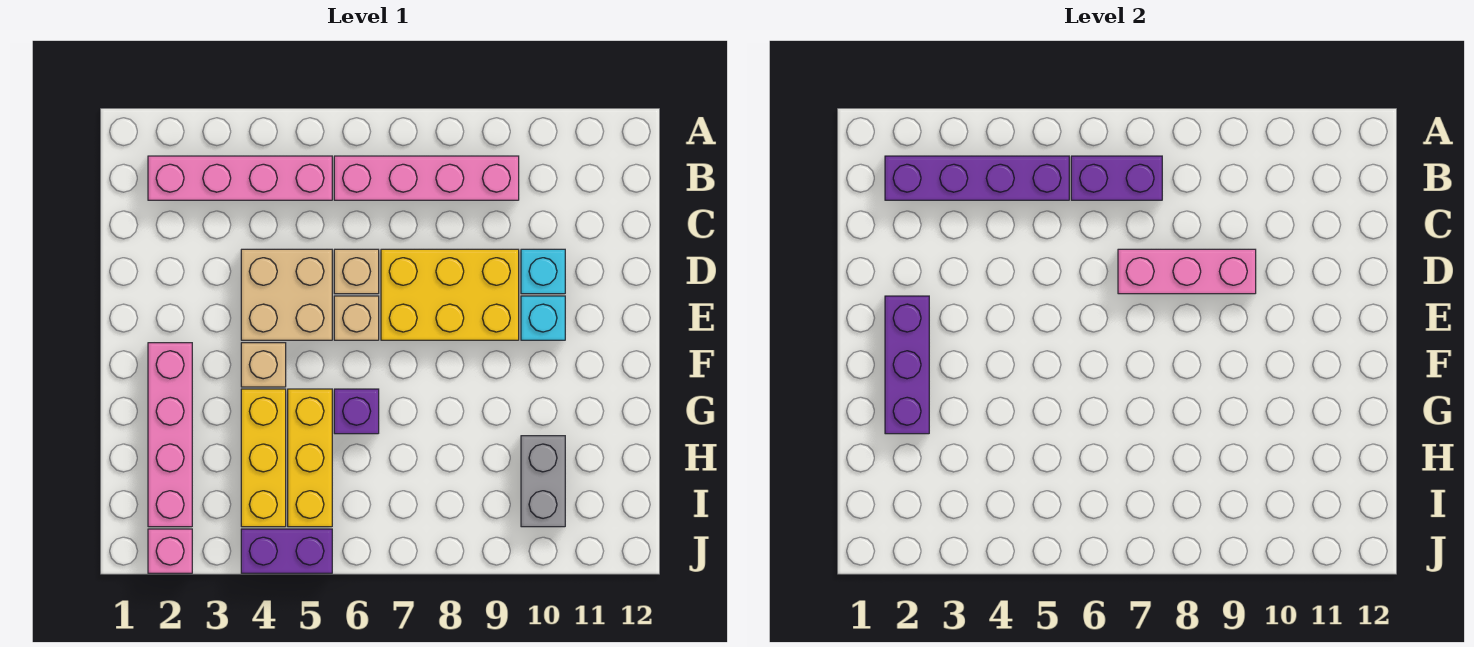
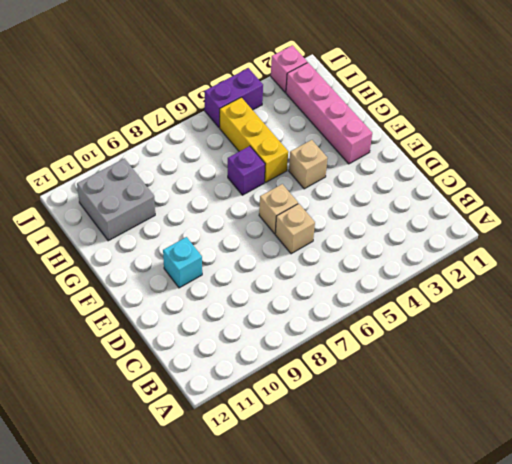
grey brick H10:I11 level 1 -> grey brick H10:I10 level 1
none -> pink brick B2:B5 level 1
none -> pink brick B6:B9 level 1
none -> tan brick D4:E5 level 1

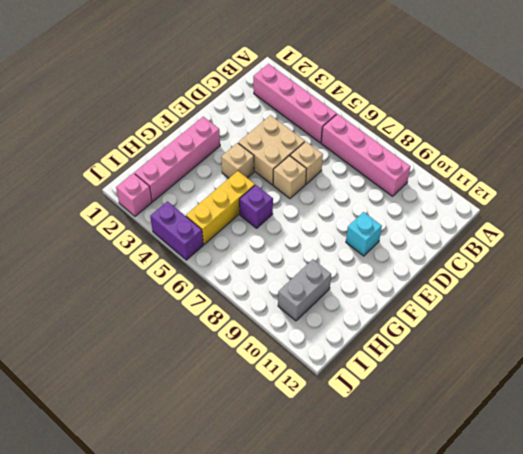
none -> yellow brick D7:E9 level 1
none -> cyan brick D10 level 1
none -> yellow brick G4:I4 level 1

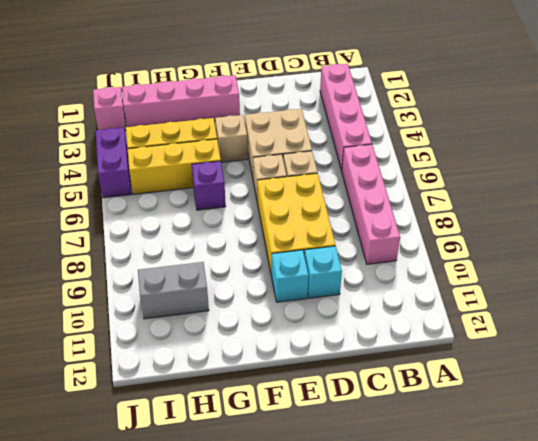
none -> purple brick B2:B5 level 2
none -> purple brick B6:B7 level 2
none -> pink brick D7:D9 level 2

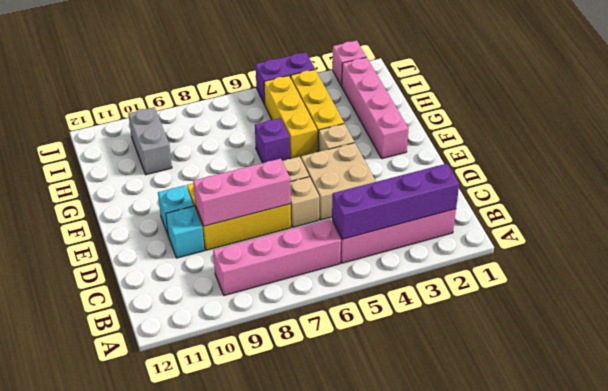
none -> purple brick B6:B7 level 2
none -> purple brick E2:G2 level 2

